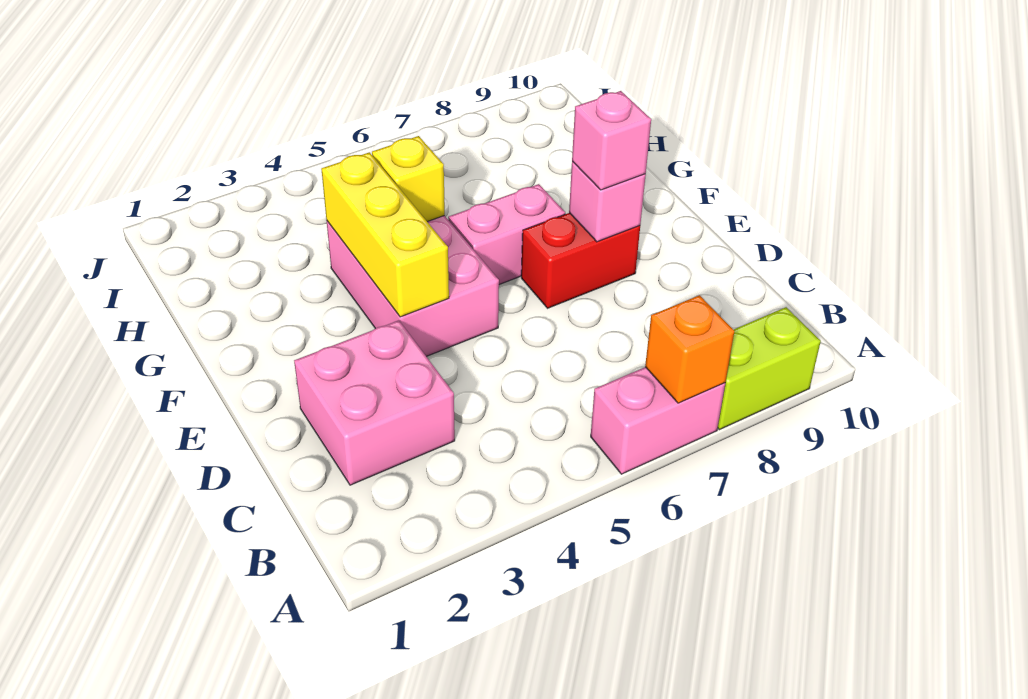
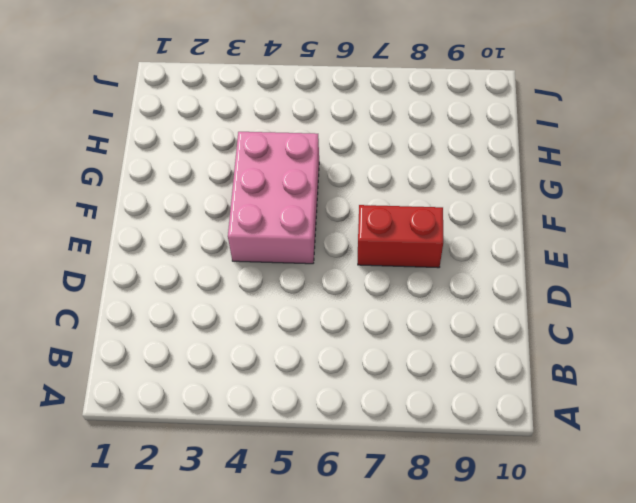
none -> pink brick A6:A7 level 1
none -> lime brick A8:A9 level 1

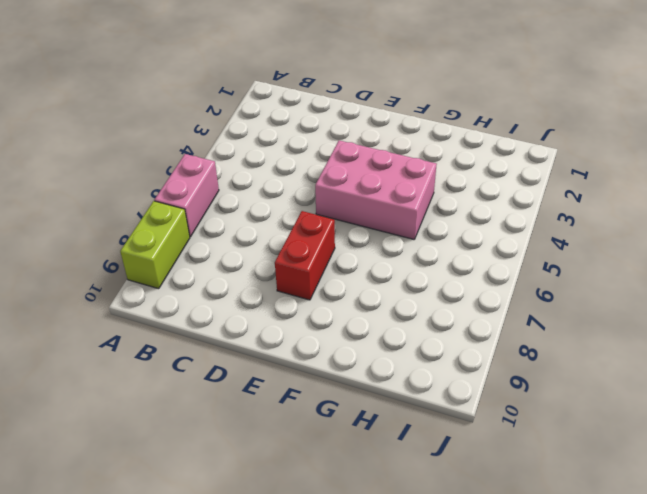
none -> pink brick C2:D3 level 1
none -> pink brick F6:F7 level 1

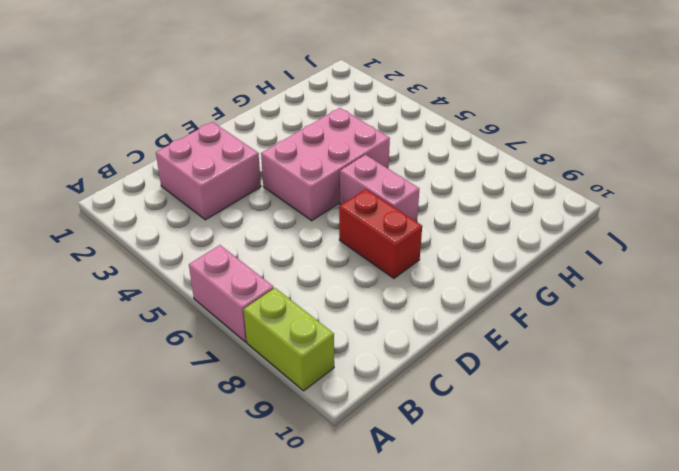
none -> orange brick A7 level 2
none -> yellow brick E4:G4 level 2

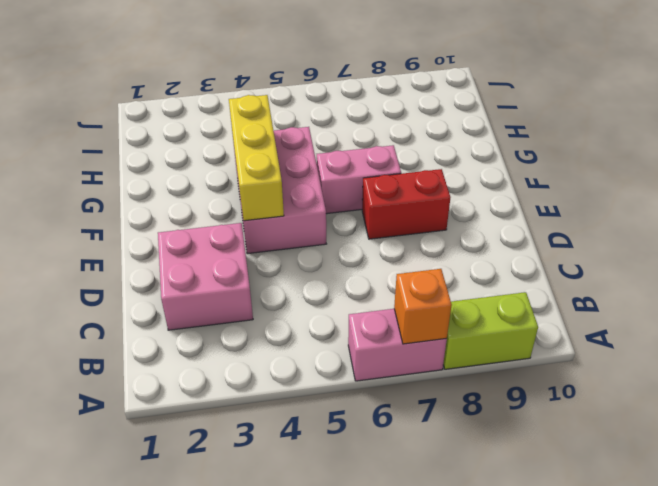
none -> pink brick E8 level 2
none -> yellow brick G5 level 2

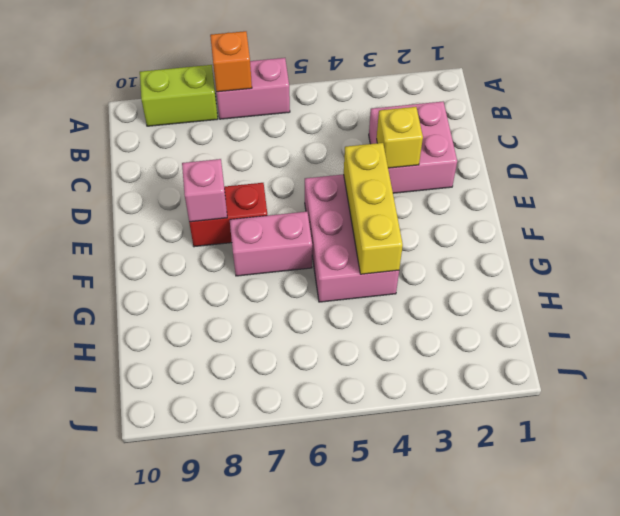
yellow brick D3 level 2 -> yellow brick G5 level 2
none -> pink brick E8 level 3

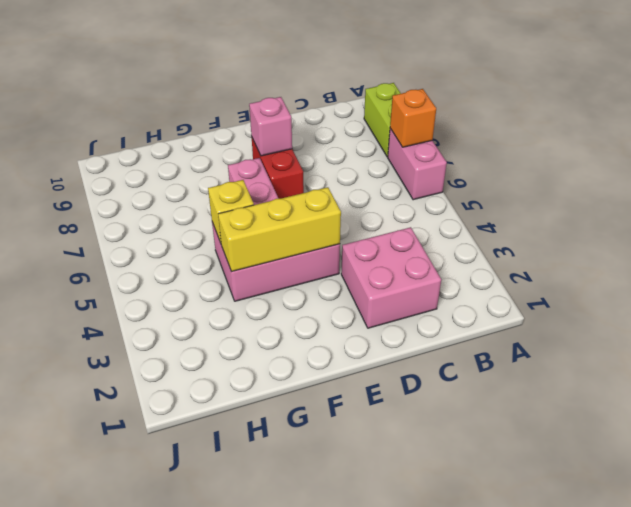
none -> pink brick E8 level 3

